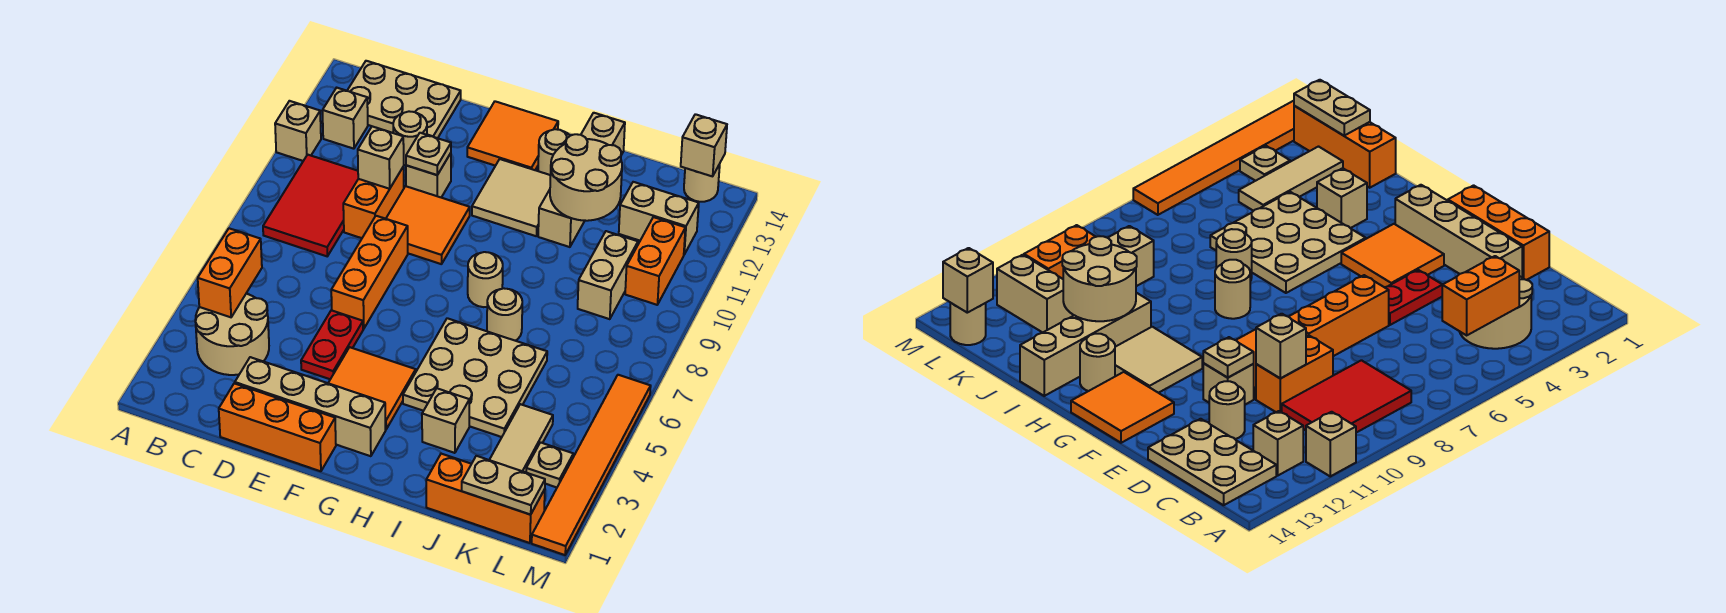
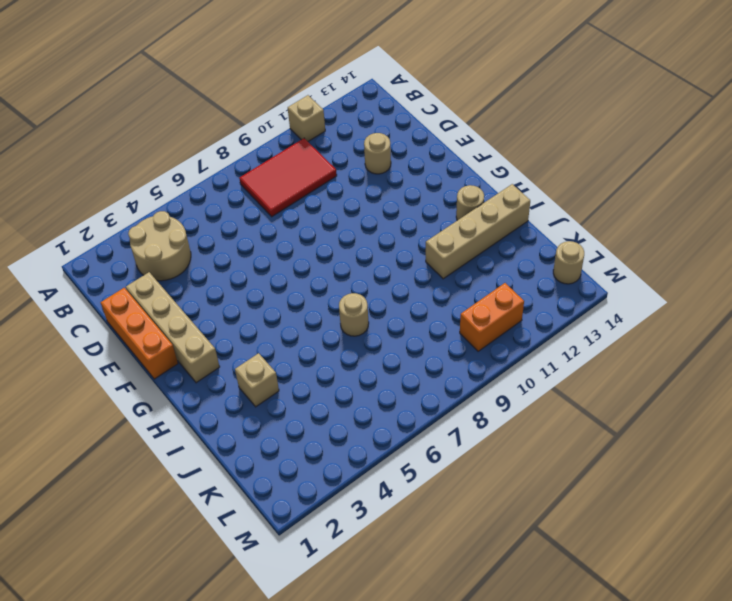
none -> tan brick B12 level 1
none -> tan plate B13:D14 level 1
none -> orange brick D9:D10 level 1
none -> red plate E4:E5 level 1

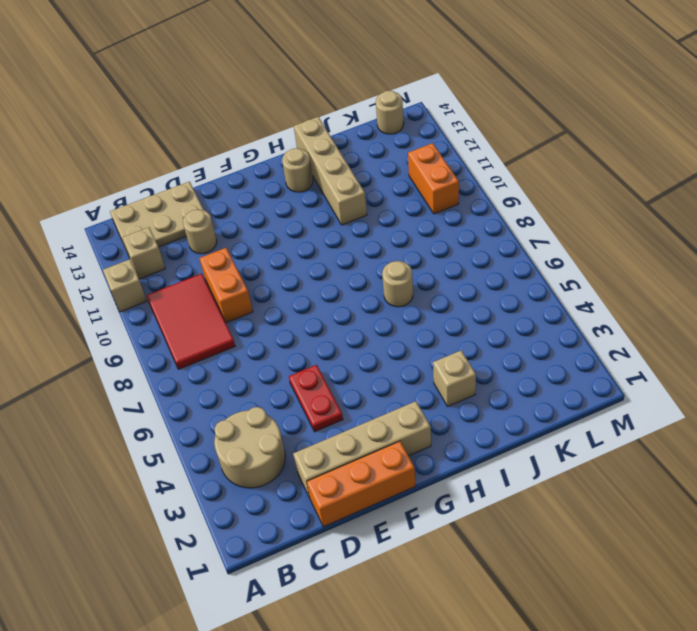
none -> orange brick E6:E8 level 1
none -> orange tile E9:F10 level 1
none -> tan brick E11 level 1
none -> orange tile F3:G4 level 1

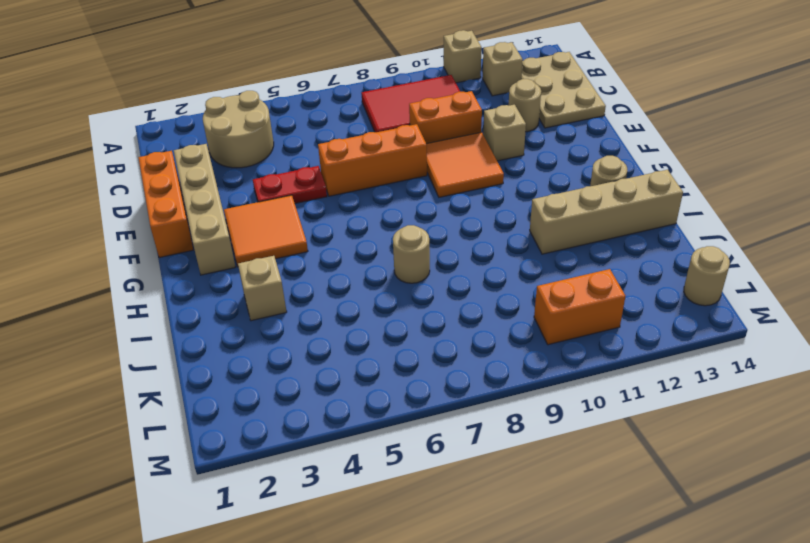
none -> orange tile F13:G14 level 1
none -> tan tile G11:H12 level 1
none -> tan plate H4:J6 level 1
none -> tan round brick H8 level 1

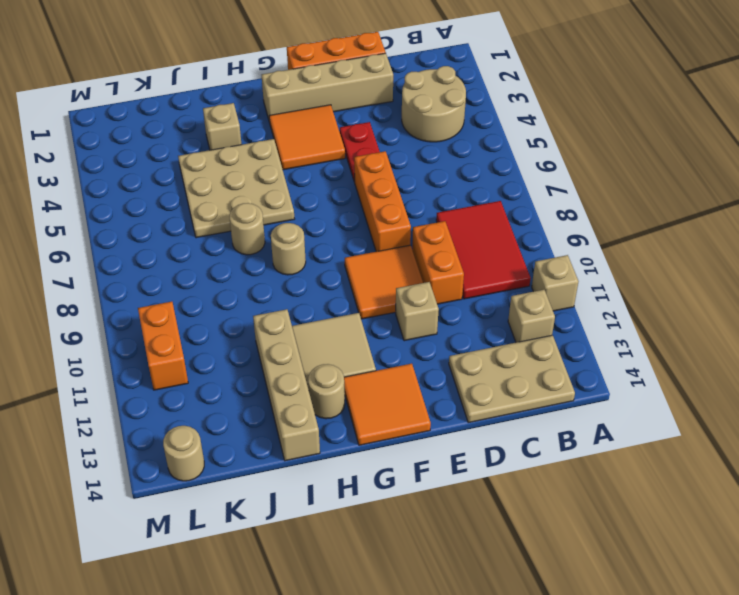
none -> tan round brick D12 level 1
none -> orange brick J1:L1 level 1
none -> tan tile K2:K4 level 1
none -> tan brick K9:K10 level 1

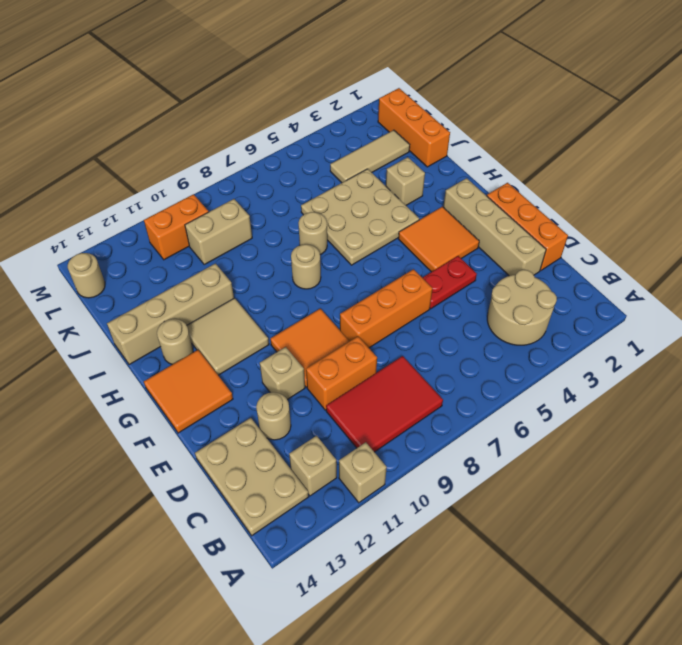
none -> tan brick K12:L12 level 1
none -> tan plate L3 level 1
none -> orange tile M1:M6 level 1
none -> orange brick B4:B5 level 2

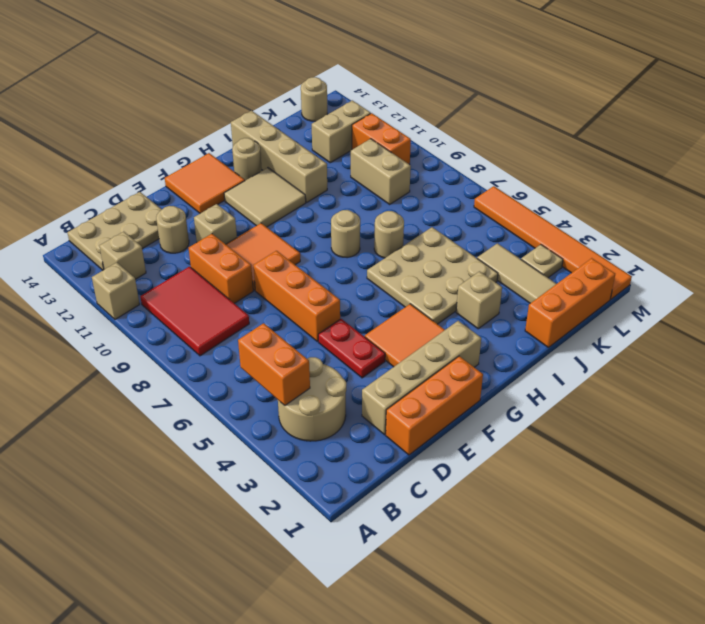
none -> tan brick D10 level 2
none -> tan plate E11 level 2
none -> tan round brick I11:J12 level 2
none -> tan plate K1:L1 level 2

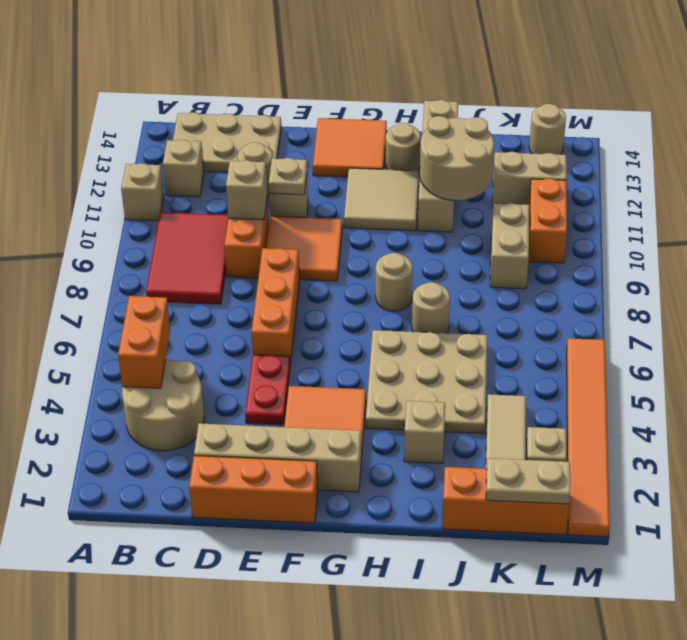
none -> tan brick L14 level 2

